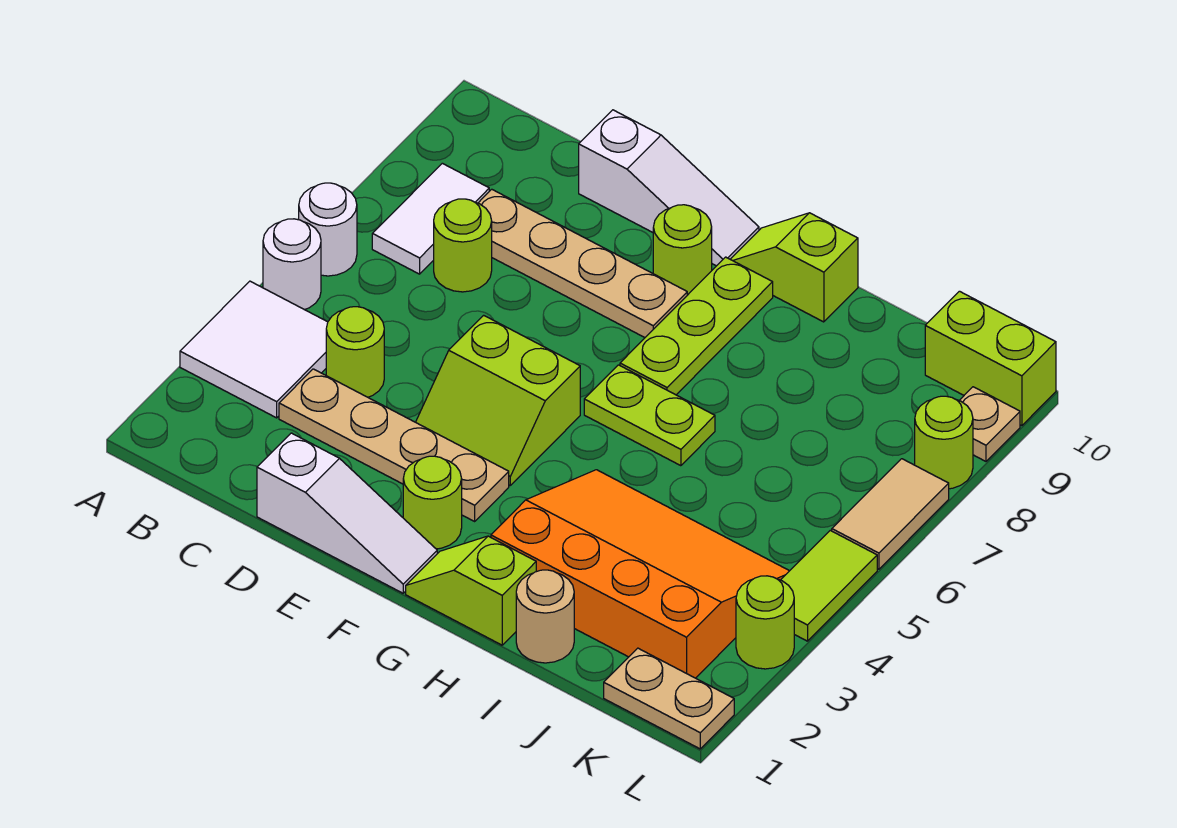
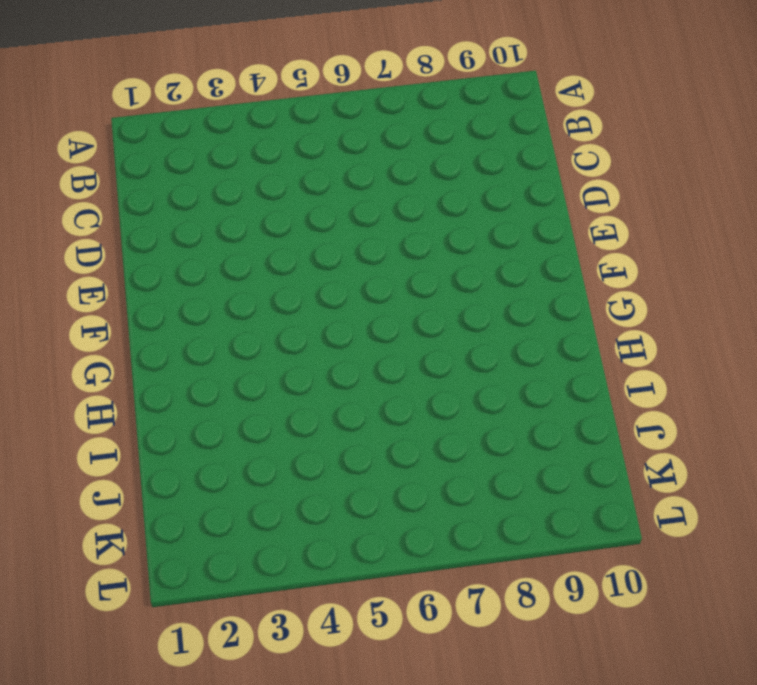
none -> white tile A3:B4 level 1
none -> white round brick A5 level 1
none -> white round brick A6 level 1

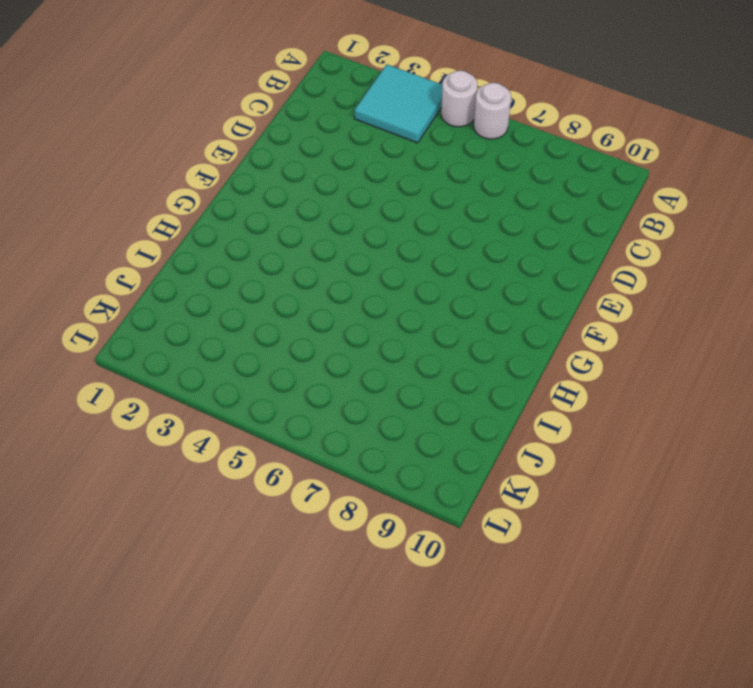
cyan tile A3:B4 level 1 -> white tile A3:B4 level 1
none -> white tile B7:B8 level 1
none -> tan plate C3:F3 level 1
none -> lime round brick C4 level 1

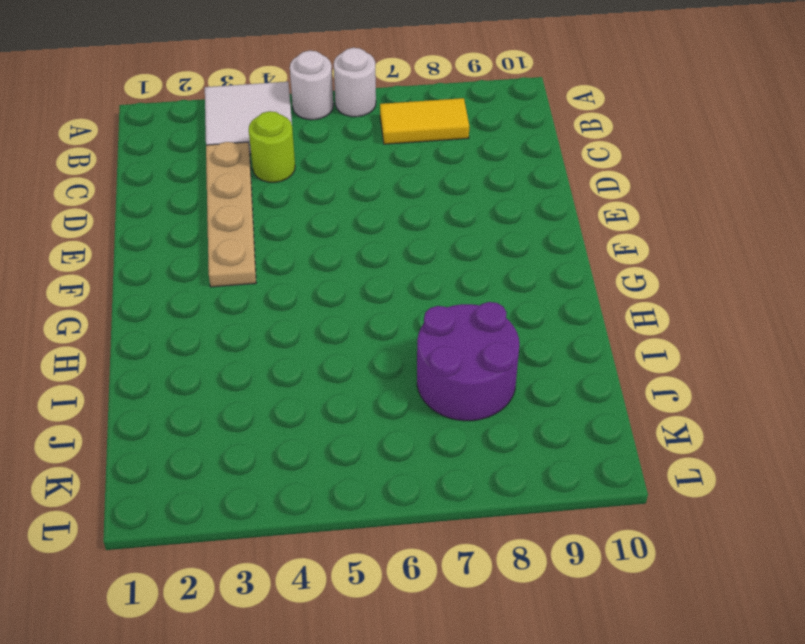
yellow tile B7:B8 level 1 -> white tile B7:B8 level 1
purple round brick I7:J8 level 1 -> none
none -> lime round brick C7 level 1
none -> tan plate C8:F8 level 1
none -> white slope D1:F1 level 1 top D

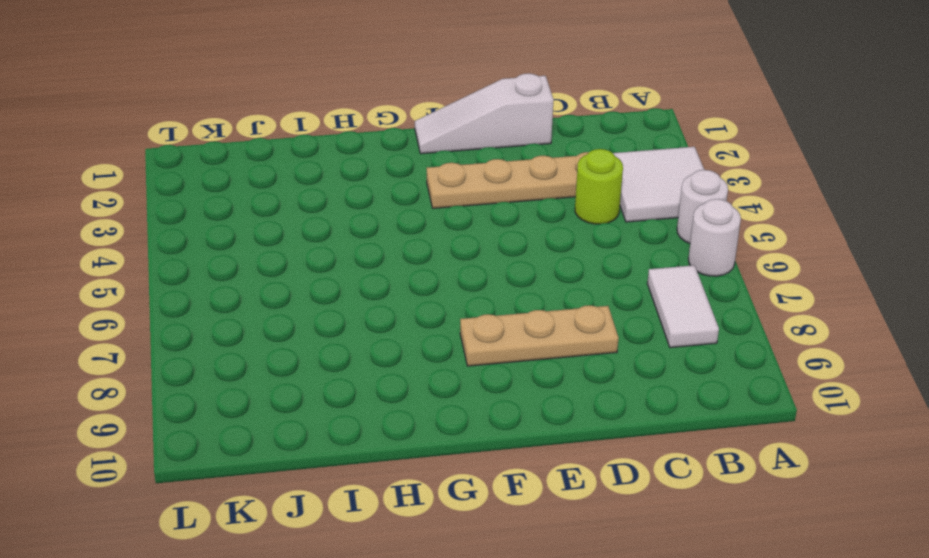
tan plate D8:F8 level 1 -> tan plate C8:F8 level 1
none -> lime round brick C7 level 1
none -> white slope D10:F10 level 1 top D
none -> lime slope E4:F5 level 1 top 5

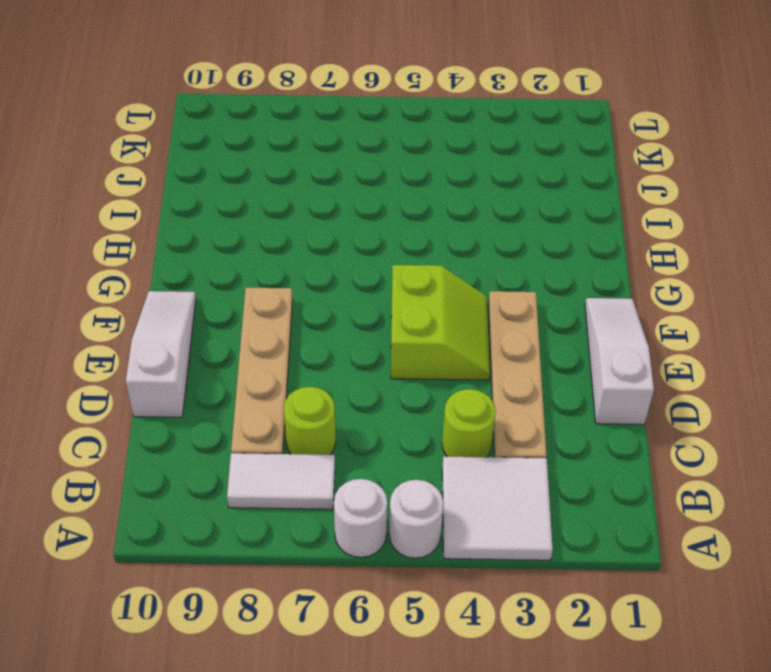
none -> lime round brick F2 level 1
none -> lime round brick F9 level 1
none -> lime slope G1:H1 level 1 top H

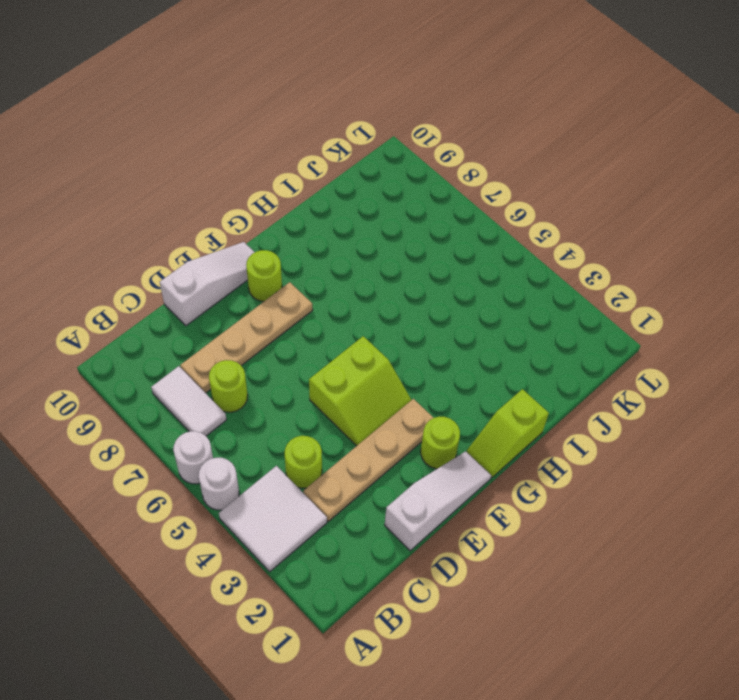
none -> lime plate G6:H6 level 1
none -> lime plate G7:G9 level 1
none -> lime slope G10:H10 level 1 top H

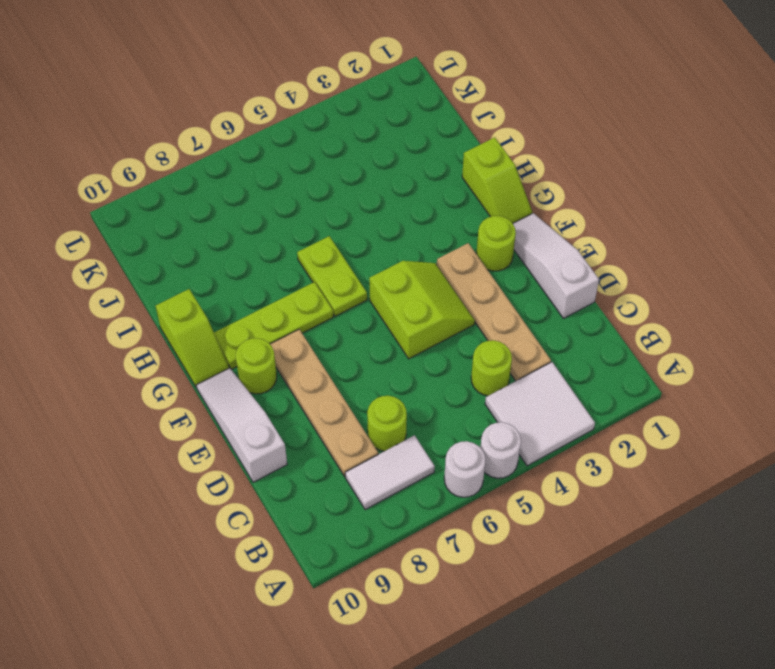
none -> orange slope H2:K4 level 1 top 2
none -> tan round brick I1 level 1
none -> tan plate K1:L1 level 1

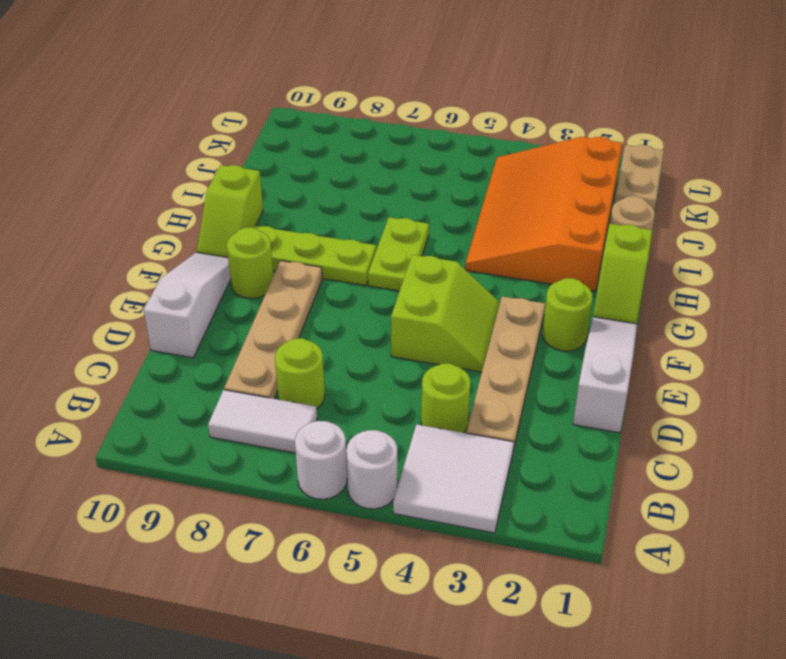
none -> lime brick K10:L10 level 1
none -> lime round brick L3 level 1
none -> lime tile L4:L5 level 1

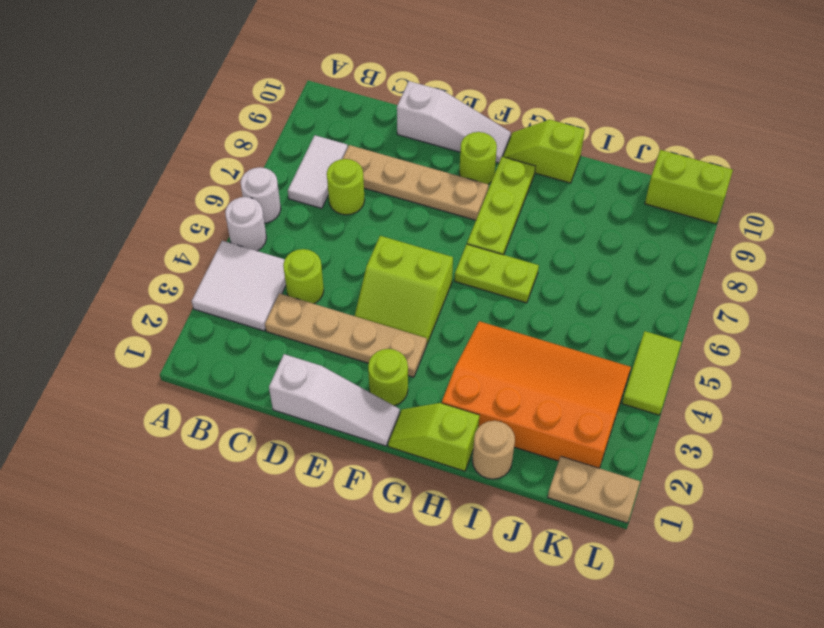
none -> lime round brick L3 level 1
none -> tan tile L6:L7 level 1
none -> lime round brick L8 level 1

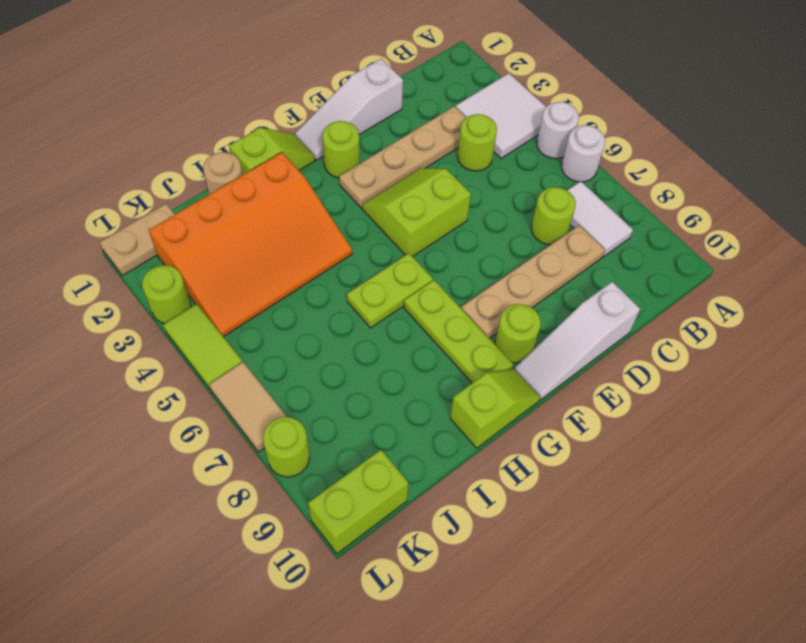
none -> tan plate L9 level 1

